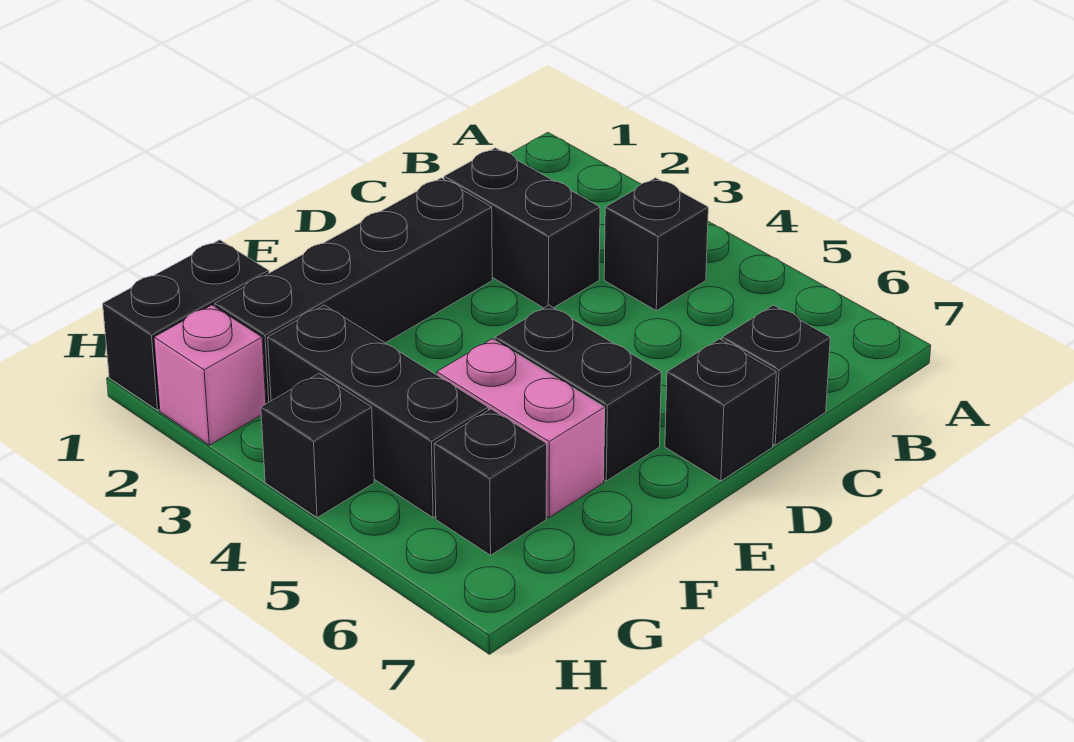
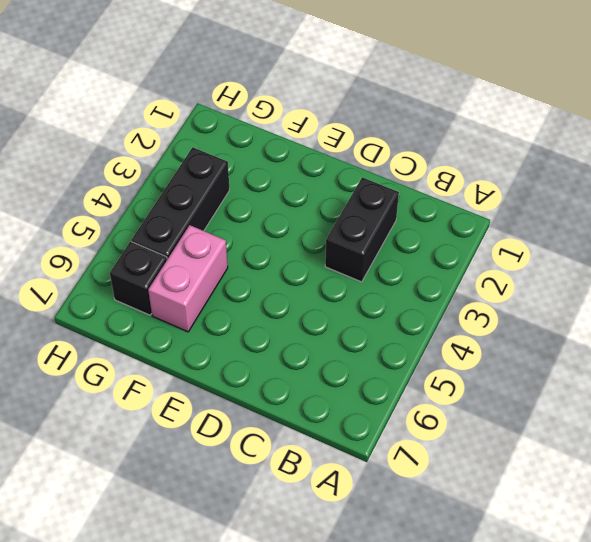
none -> black brick B4 level 1
none -> black brick C7 level 1
none -> black brick D2:G2 level 1

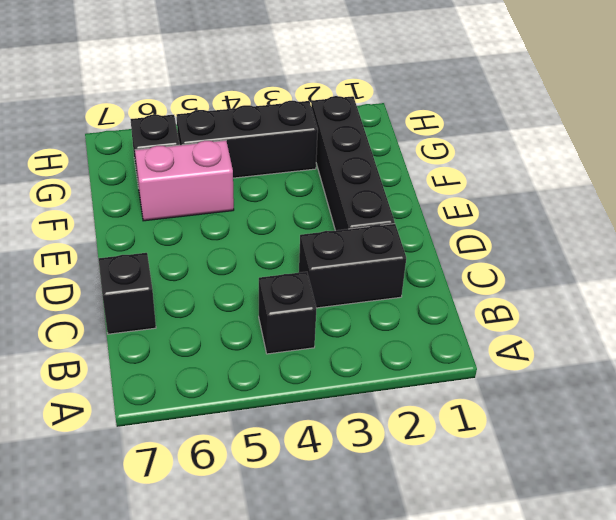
none -> black brick D7 level 1
none -> black brick E5:E6 level 1
none -> black brick G1:H1 level 1

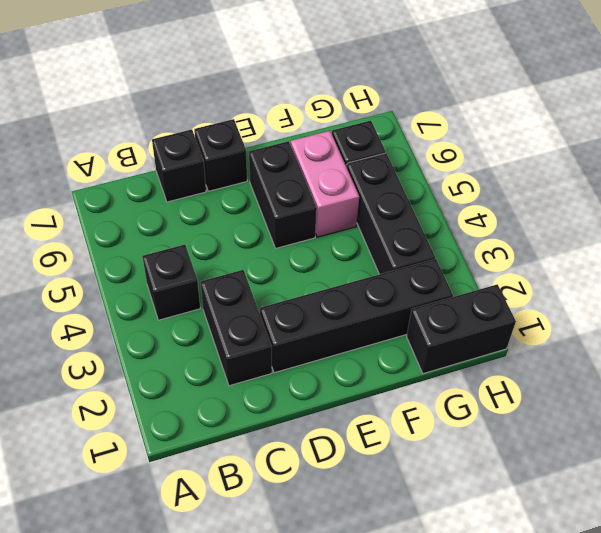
none -> pink brick H2 level 1
none -> black brick H4 level 1

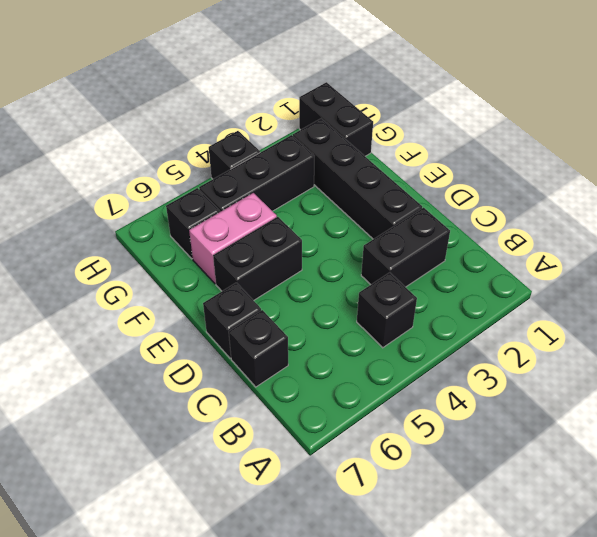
none -> pink brick H2 level 1

